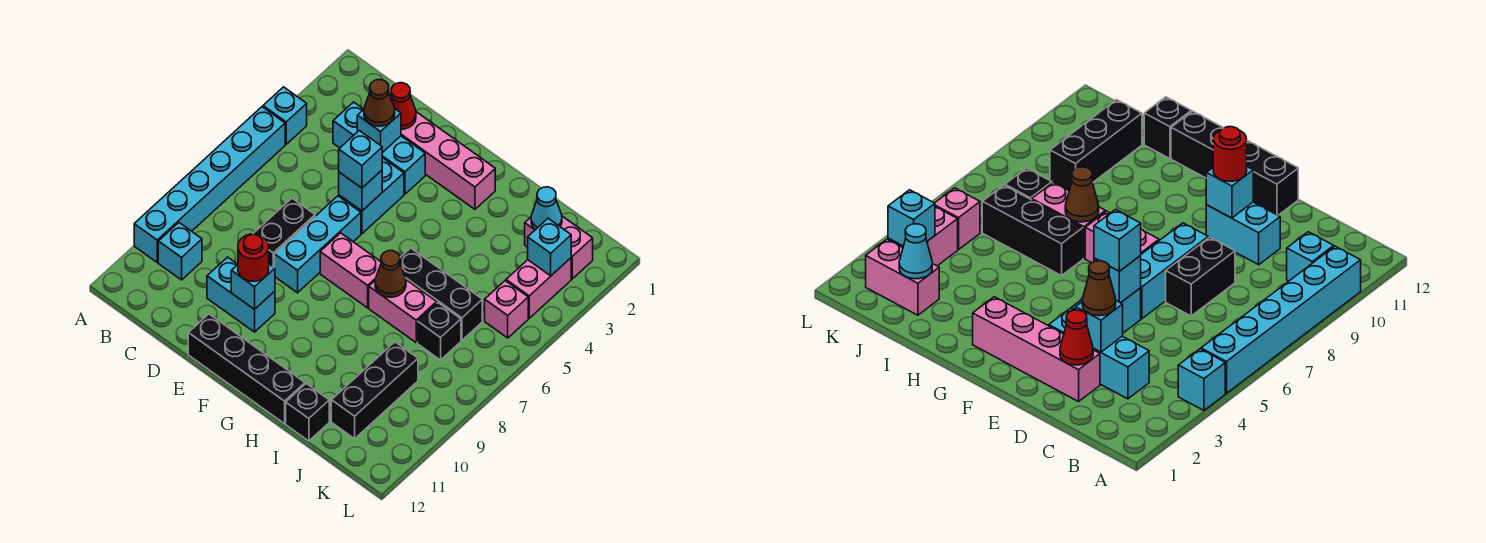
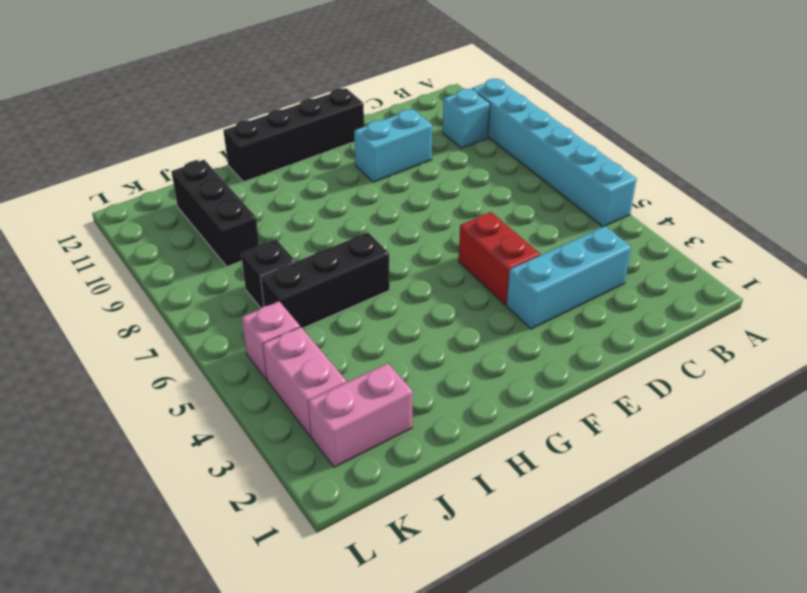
red brick E4:E5 level 1 -> cyan brick E4:E5 level 1
none -> cyan brick A4 level 1
none -> pink brick D2:G2 level 1
none -> black brick D7:D8 level 1

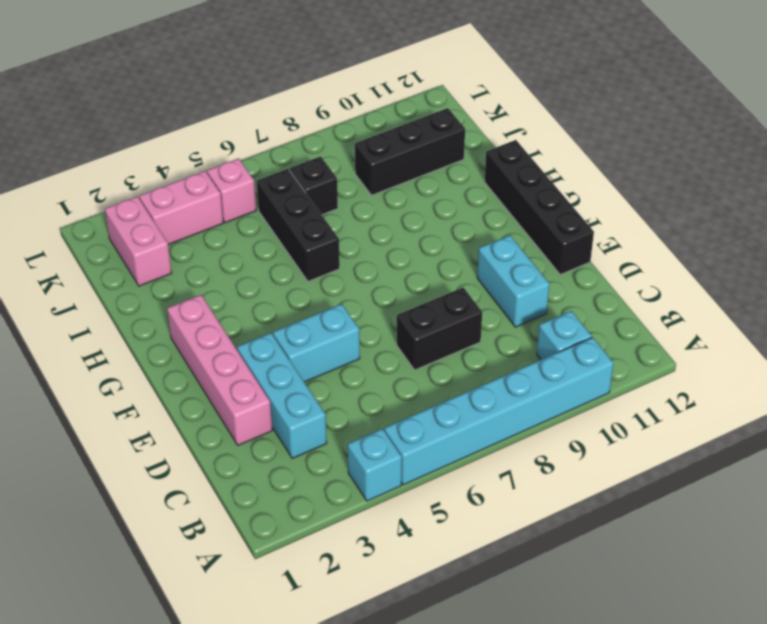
none -> cyan brick E6:E8 level 1
none -> pink brick F7:G7 level 1
none -> pink brick H7:I7 level 1

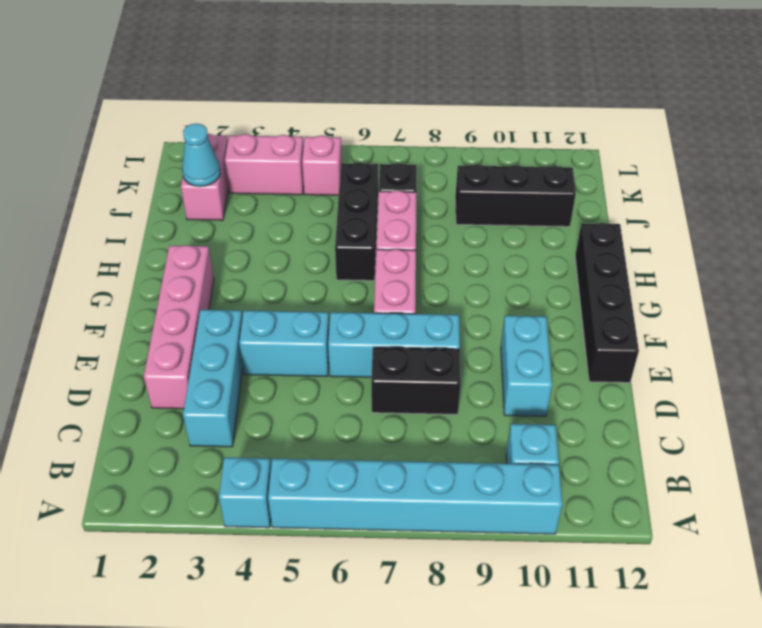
none -> black brick I12 level 1
none -> red cone D2 level 2
none -> cyan brick D3 level 2

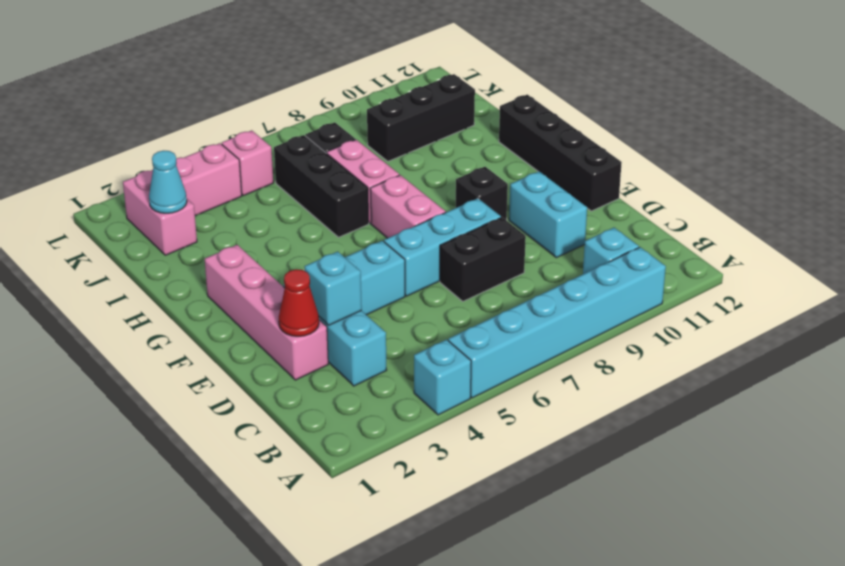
black brick F9 level 1 -> black brick I12 level 1
none -> cyan brick E5 level 2
none -> cyan brick E10 level 2
none -> brown cone H7 level 2

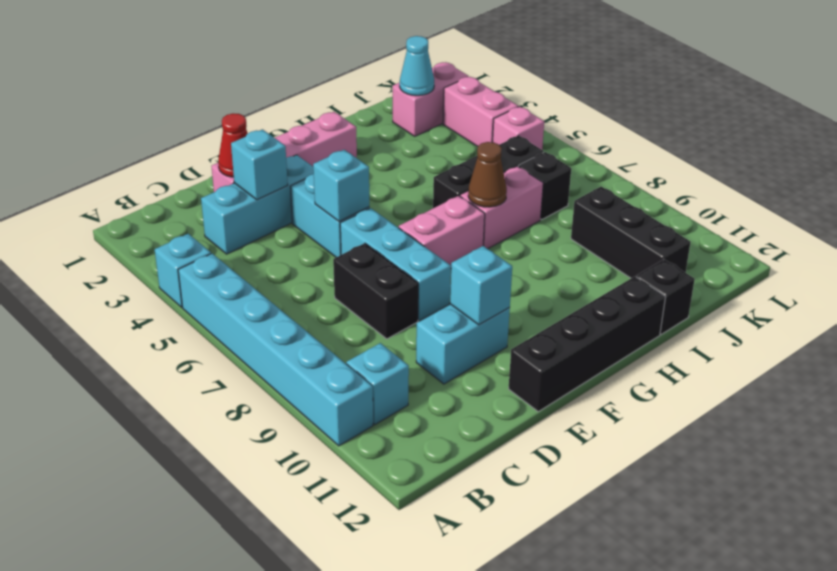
none -> cyan brick K3 level 2
none -> brown cone D3 level 3
none -> cyan brick E5 level 3

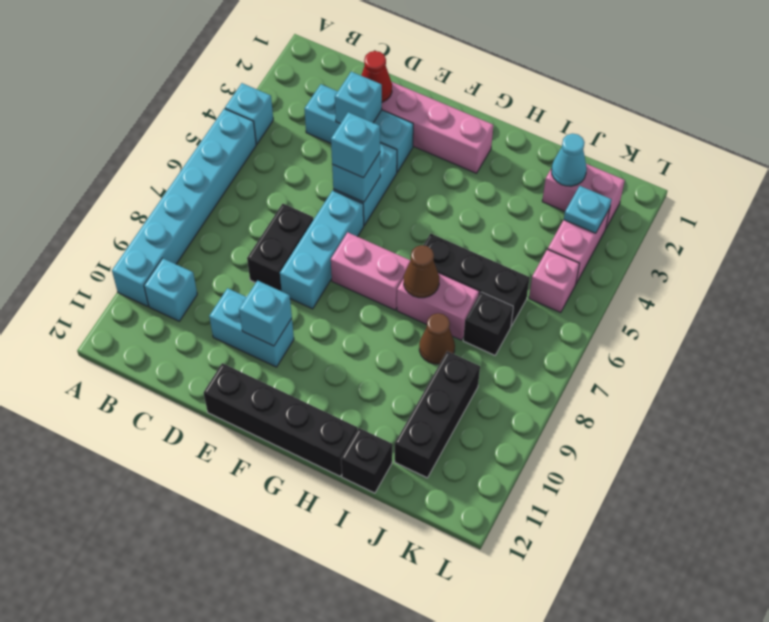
brown cone I8 level 1 -> brown cone D3 level 3
cyan plate K3 level 2 -> cyan brick K3 level 2
none -> red round brick E10 level 3

